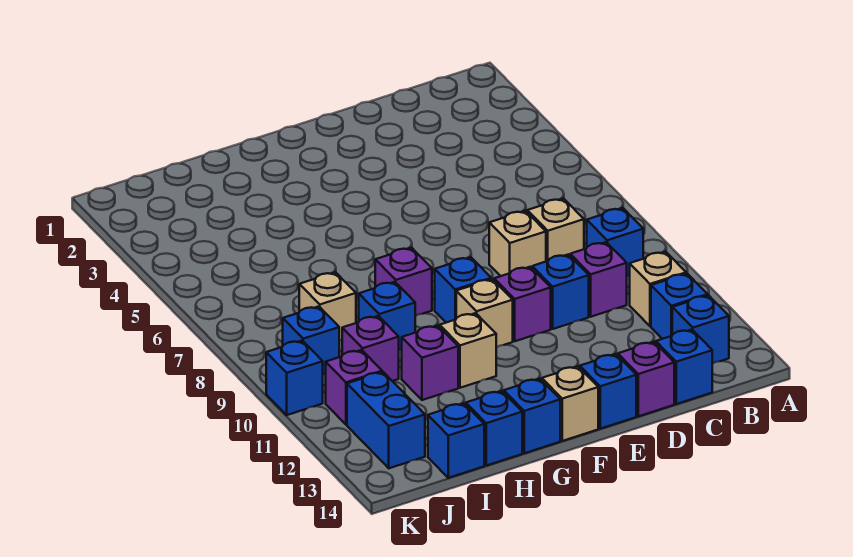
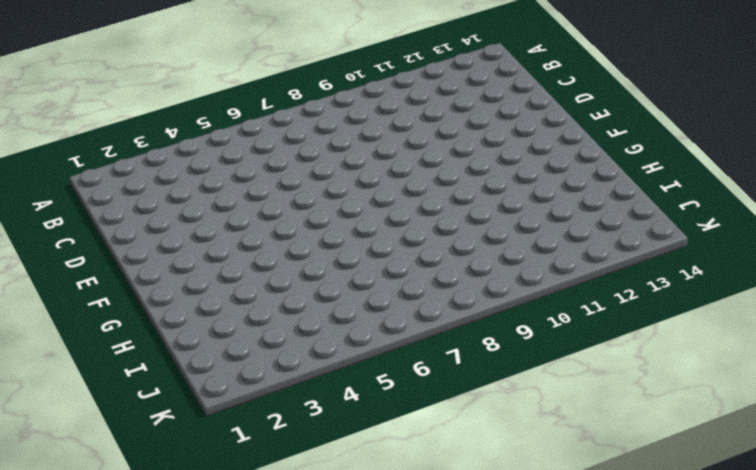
none -> blue brick B9 level 1
none -> tan brick B11 level 1
none -> blue brick B12 level 1

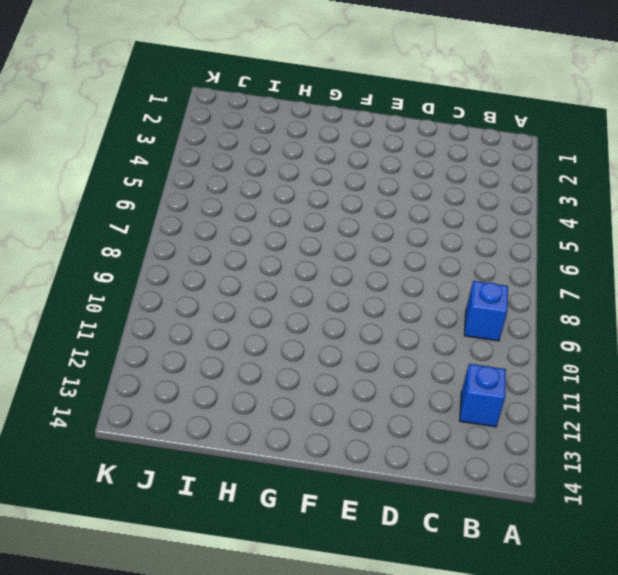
none -> tan brick B11 level 1
none -> blue brick B13 level 1
none -> tan brick C8 level 1

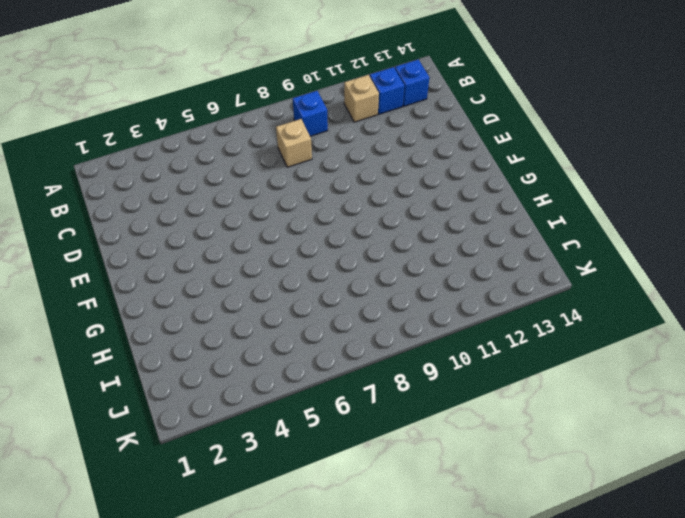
none -> purple brick C10 level 1
none -> blue brick C14 level 1
none -> tan brick D8 level 1

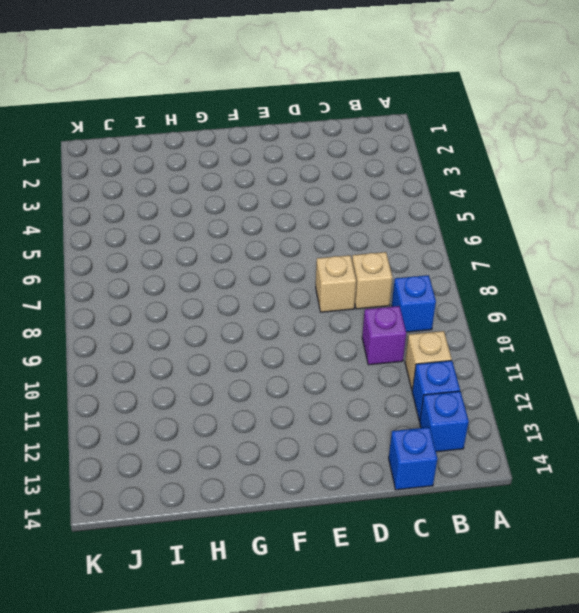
none -> blue brick D10 level 1
none -> purple brick D14 level 1
none -> purple brick E10 level 1

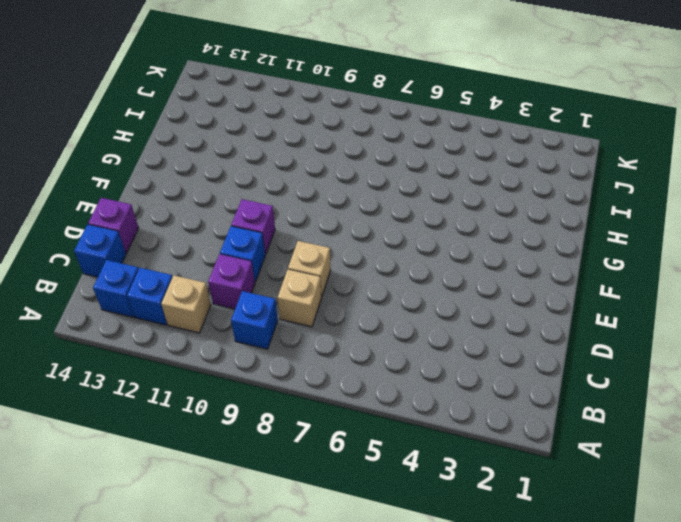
none -> blue brick E14 level 1
none -> blue brick F9 level 1
none -> tan brick F10 level 1

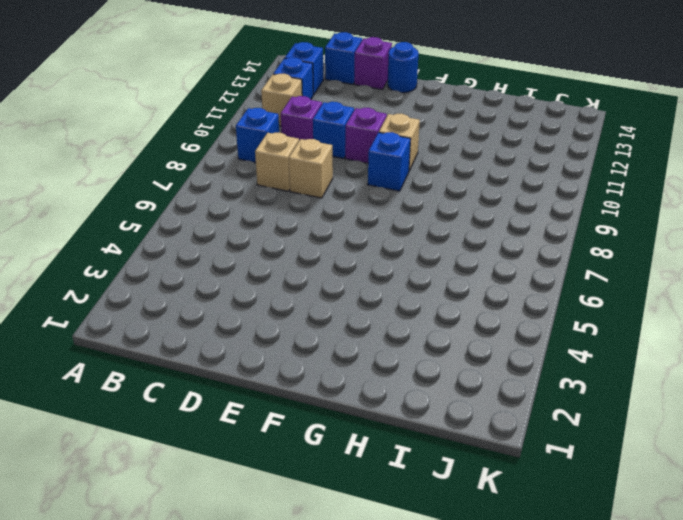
blue round brick E14 level 1 -> blue brick E14 level 1
none -> tan brick F14 level 1
none -> purple brick G8 level 1
none -> tan brick G11 level 1

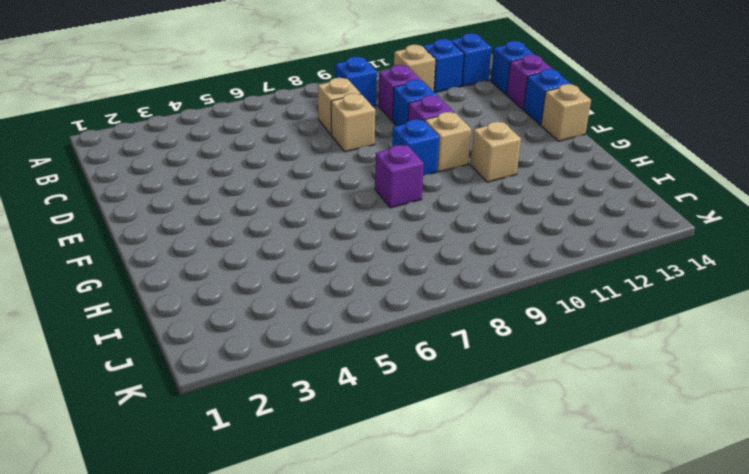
none -> blue brick G14 level 1
none -> blue brick H9 level 1
none -> purple brick H11 level 1

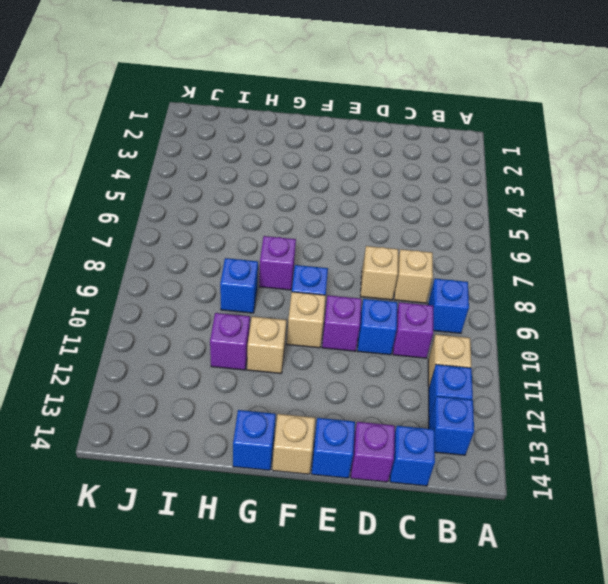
none -> blue brick H14 level 1
none -> tan brick I8 level 1
none -> purple brick I10 level 1

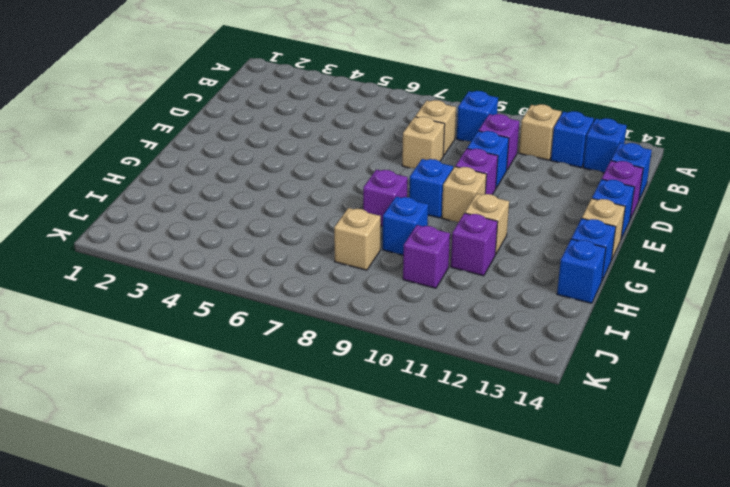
none -> blue brick I14 level 1
none -> blue brick J9 level 1
none -> purple brick J11 level 1

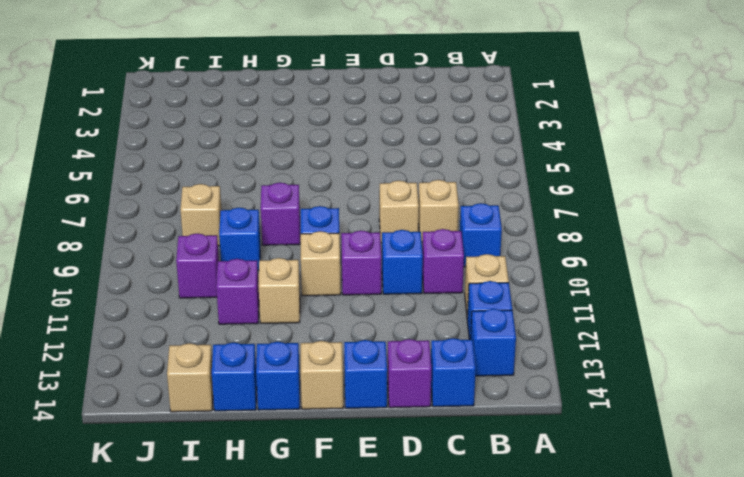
tan brick I14 level 1 -> blue brick I14 level 1
none -> blue brick J9 level 1
none -> purple brick J11 level 1
none -> blue brick J12:J13 level 1

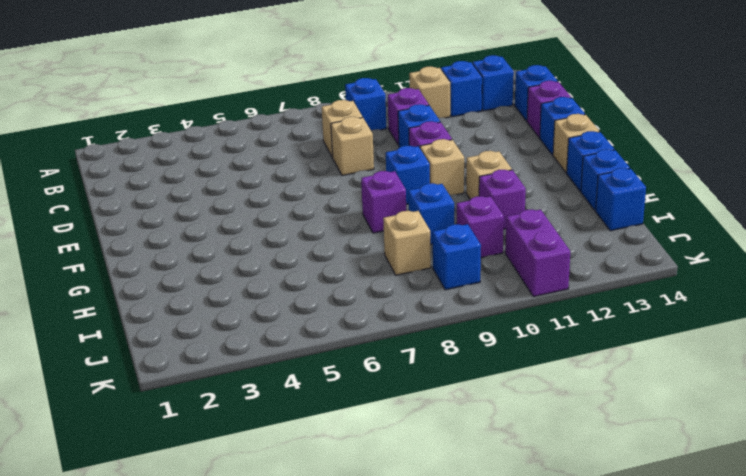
purple brick J11:K11 level 1 -> purple brick J11 level 1
none -> blue brick J12:J13 level 1
none -> blue brick K10 level 1

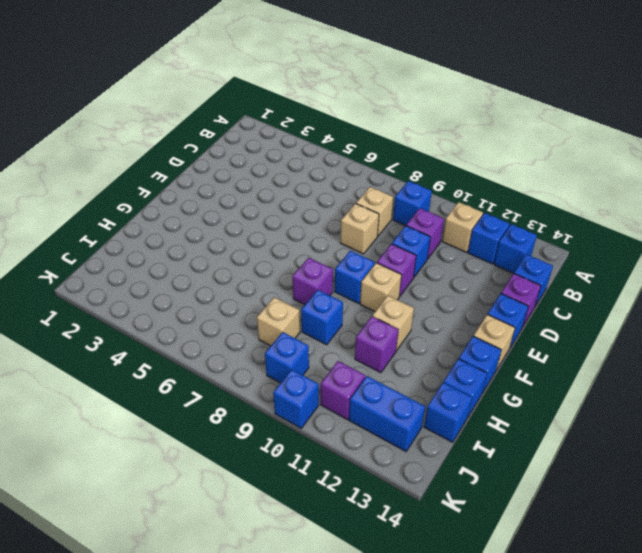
none -> purple brick I10 level 1

